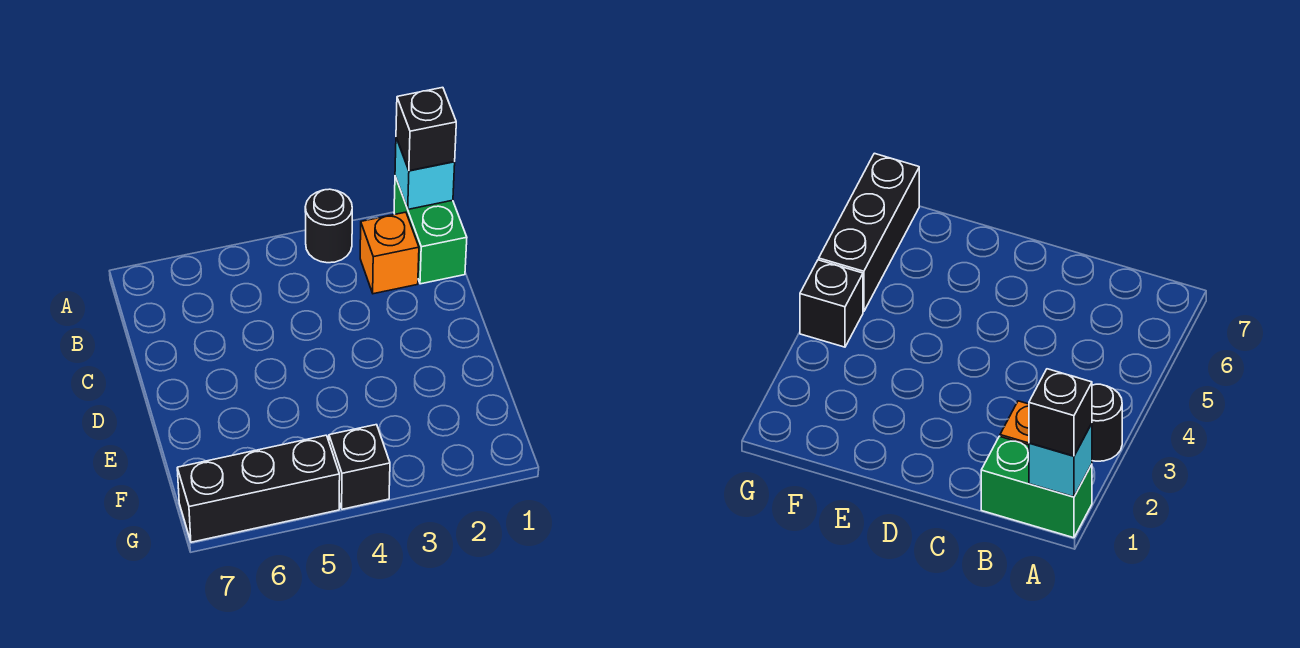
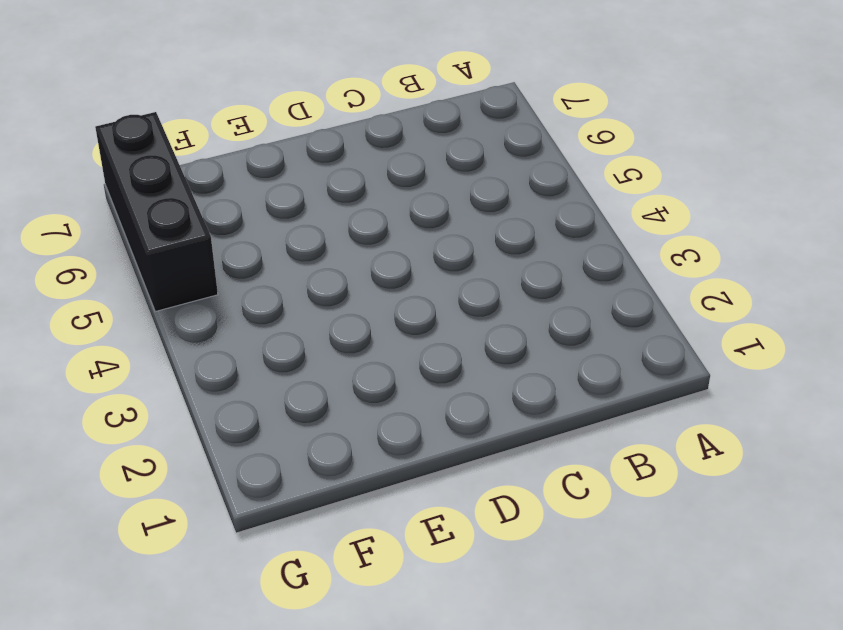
none -> green brick A1:B1 level 1
none -> black round brick A3 level 1

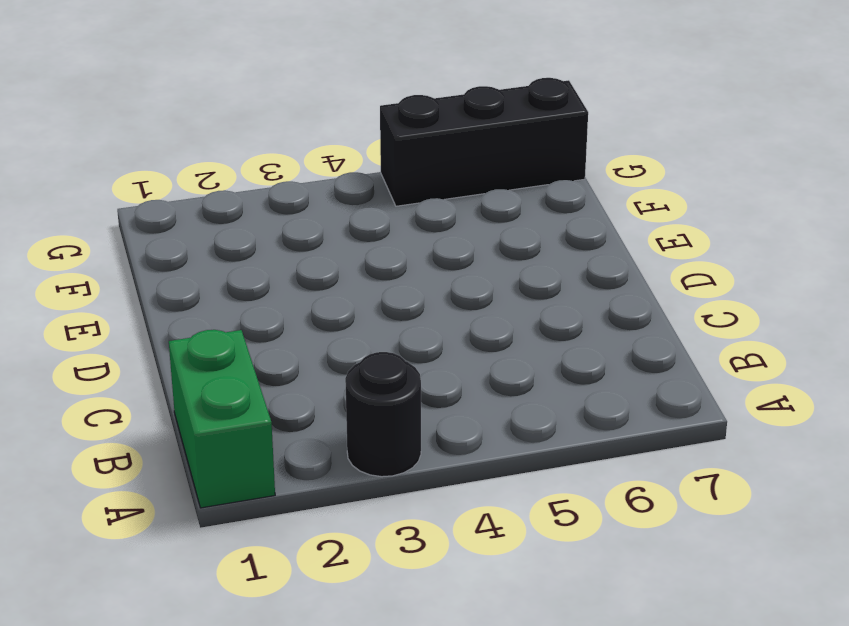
none -> orange brick B2 level 1
none -> black brick G4 level 1

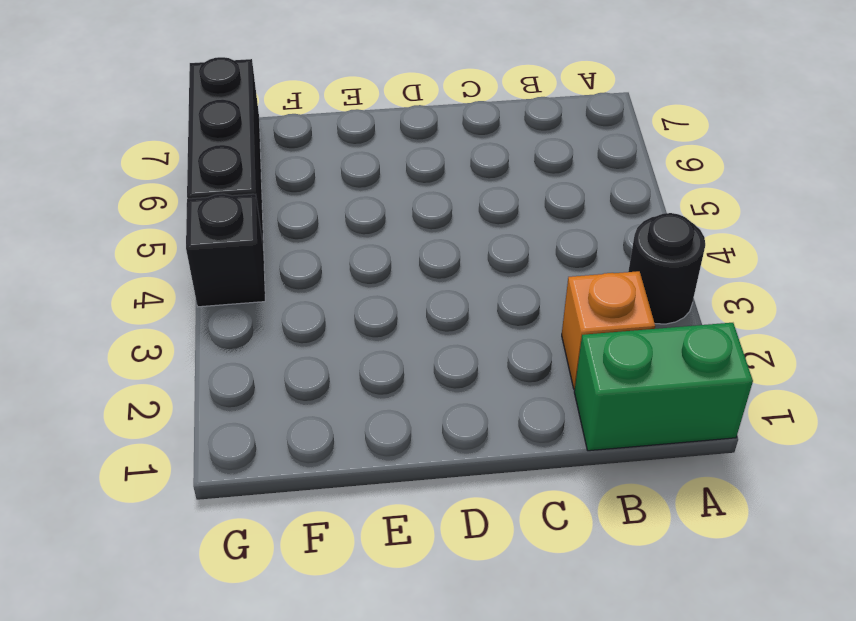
none -> cyan brick A1 level 2
none -> black brick A1 level 3

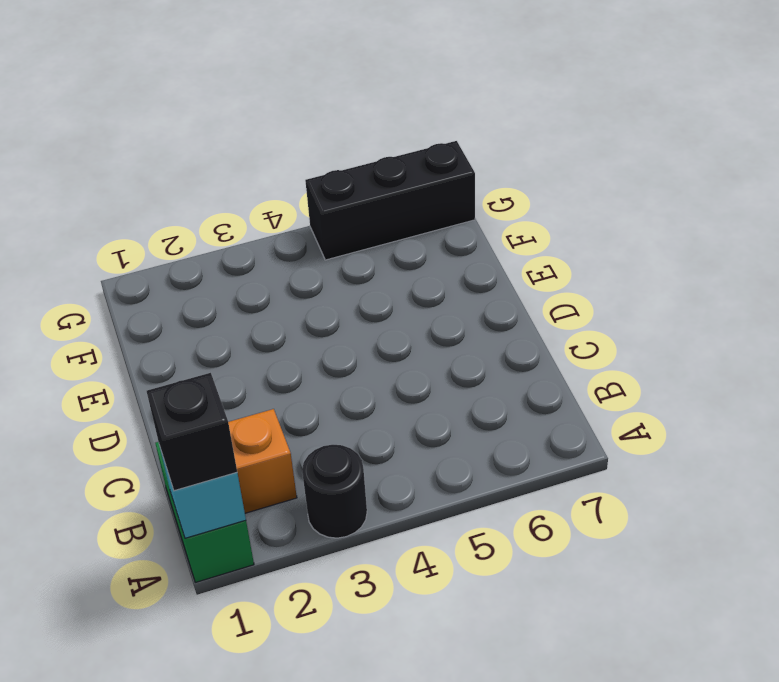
none -> black brick G4 level 1

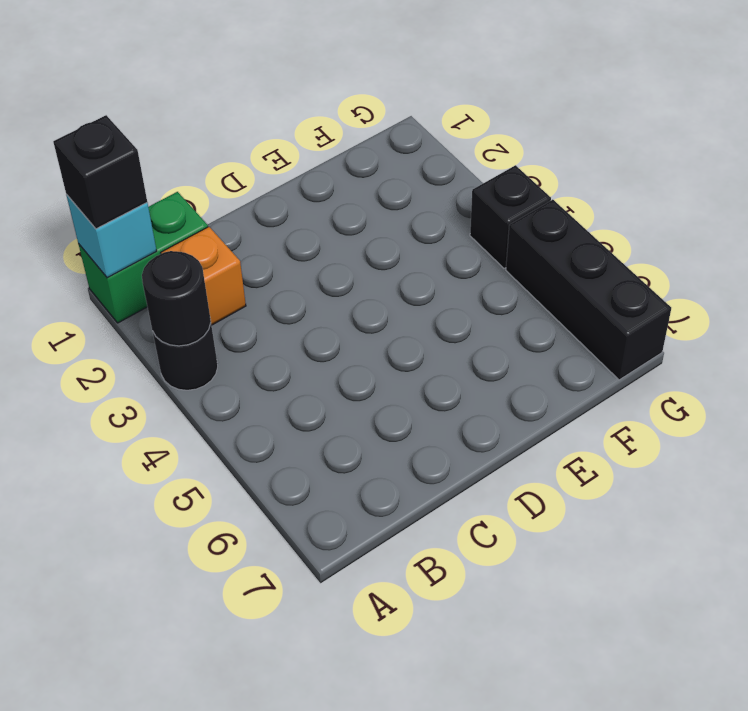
black round brick A3 level 2 -> none

